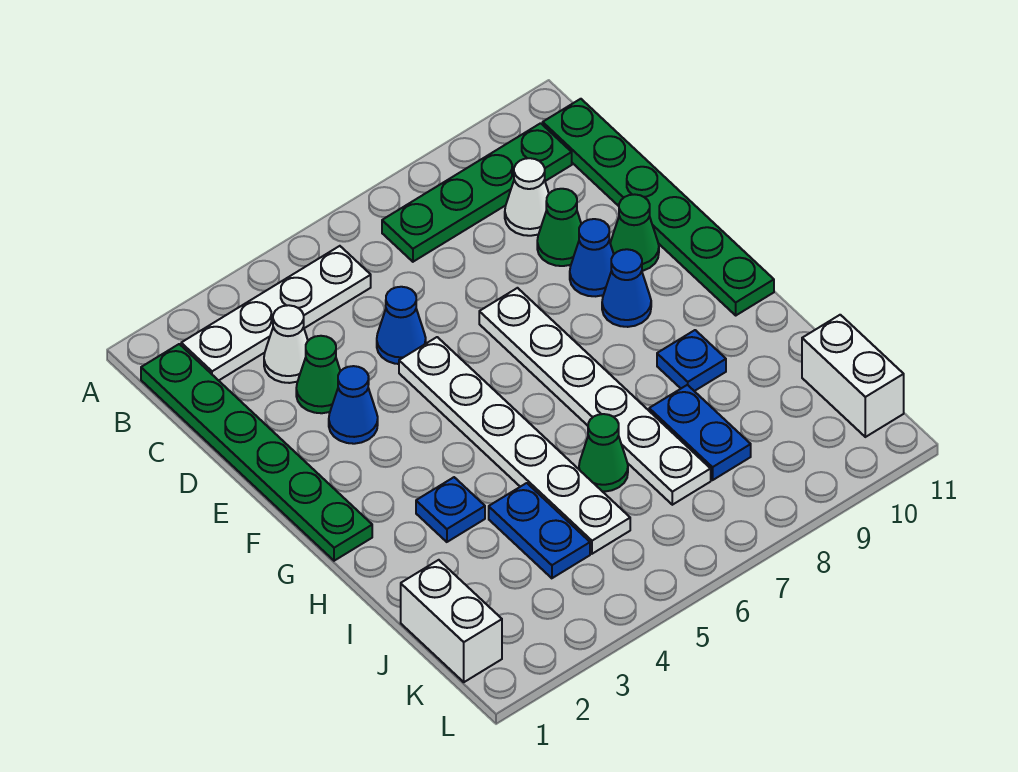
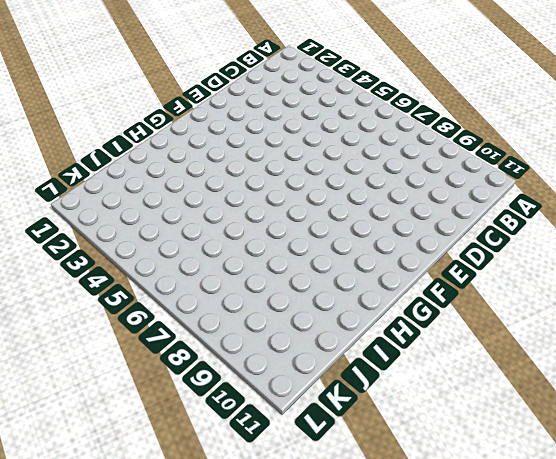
none -> green plate B1:G1 level 1
none -> white plate B2:B5 level 1
none -> green plate B7:B10 level 1

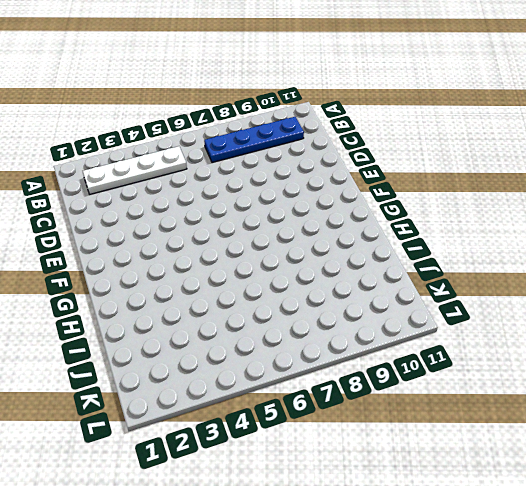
blue plate B7:B10 level 1 -> green plate B7:B10 level 1
none -> green plate B1:G1 level 1
none -> green plate B11:G11 level 1
none -> white cone C3 level 1

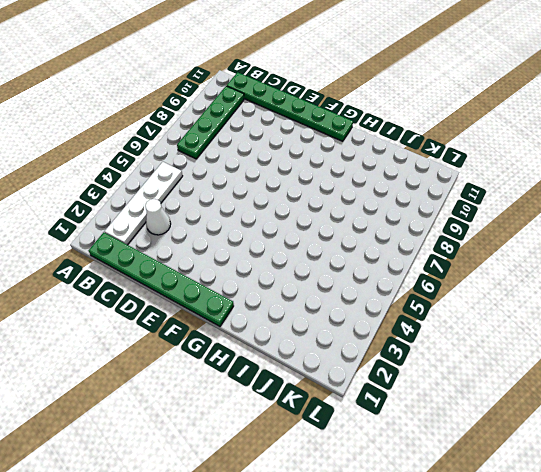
none -> white cone C9 level 1
none -> green cone D3 level 1
none -> blue cone D5 level 1

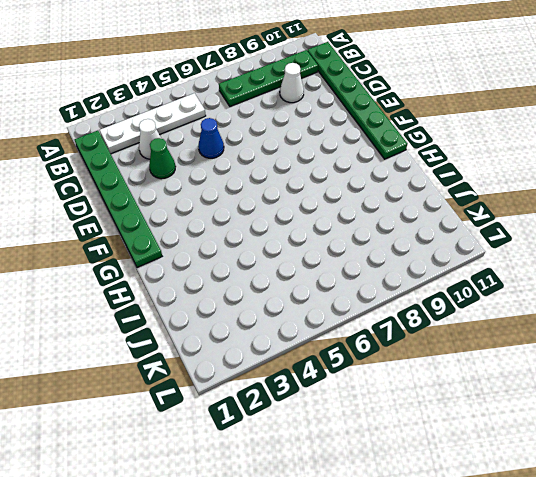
none -> green cone D9 level 1
none -> blue cone E3 level 1
none -> white plate E5:J5 level 1

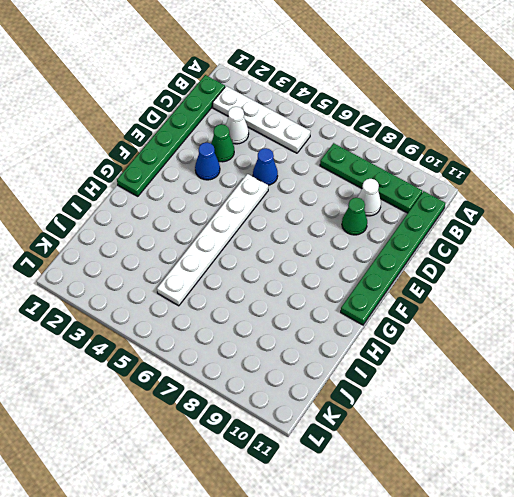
none -> white plate E7:J7 level 1
none -> blue cone E9 level 1
none -> green cone E10 level 1

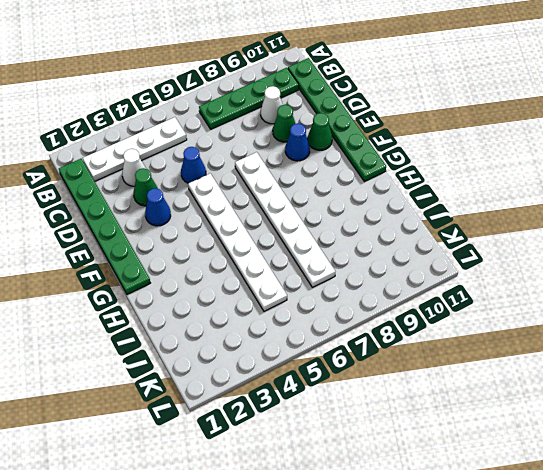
none -> blue cone F9 level 1
none -> blue plate H3 level 1
none -> blue plate H9 level 1

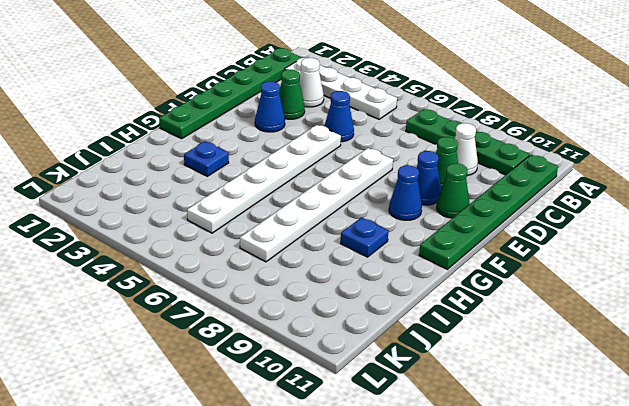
none -> blue plate I4:J4 level 1
none -> green cone I6 level 1
none -> blue plate I8:J8 level 1

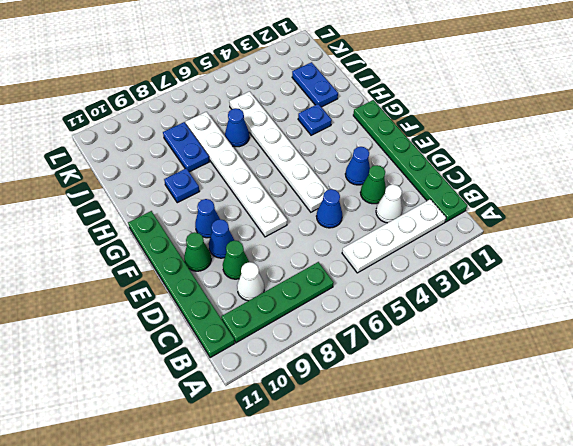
blue plate I2:J2 level 1 -> blue plate I4:J4 level 1
blue cone I6 level 1 -> green cone I6 level 1
none -> white brick J1:K1 level 1
none -> white brick J11:K11 level 1

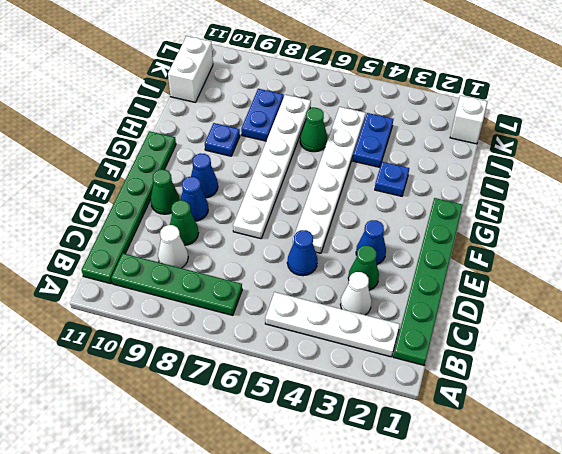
white brick K1 level 1 -> white brick J1:K1 level 1

